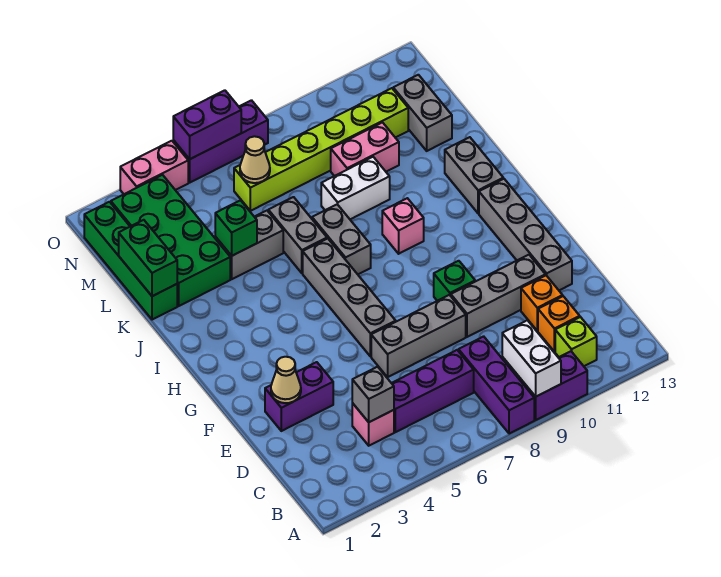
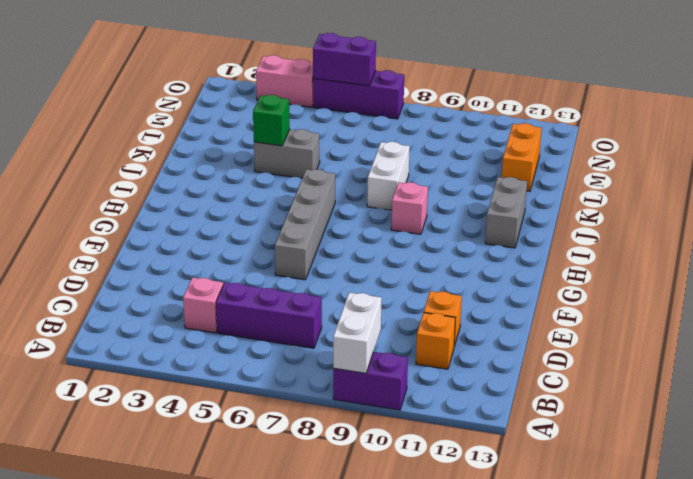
white brick J8:K8 level 1 -> white brick K8:K9 level 1
orange brick L12:M12 level 1 -> grey brick L12:M12 level 1
none -> purple brick A8:C8 level 1
none -> lime brick B11 level 1
none -> purple brick E2:E3 level 1
none -> grey brick E6:E8 level 1

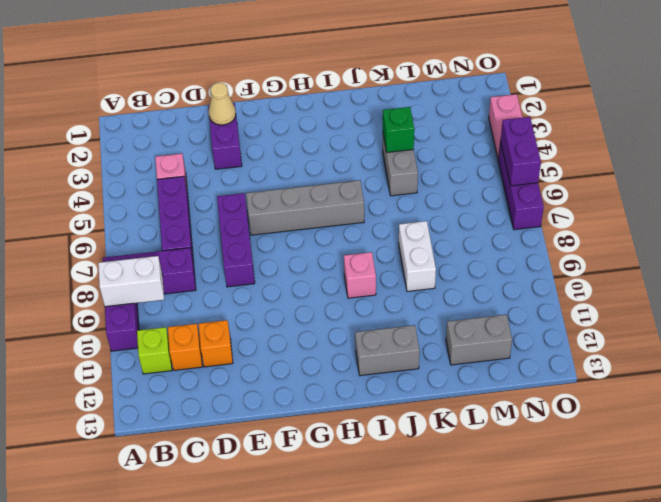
purple brick E6:E8 level 1 -> grey brick E6:E8 level 1
none -> grey brick E9:E11 level 1
none -> grey brick E12:H12 level 1
none -> green brick F9 level 1
none -> grey brick I7:J7 level 1

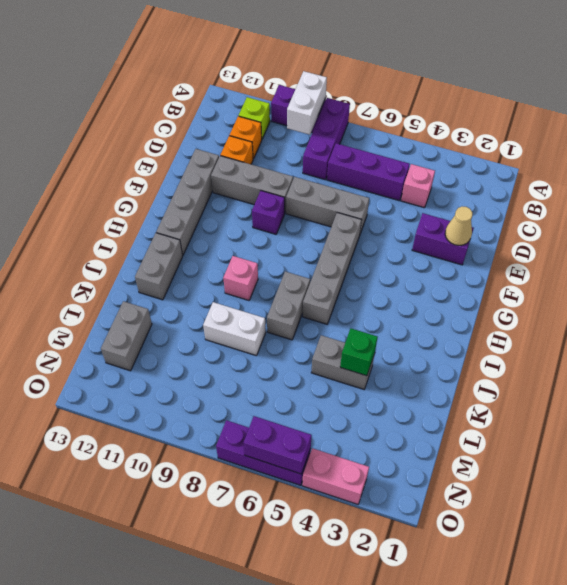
purple brick F9 level 1 -> green brick F9 level 1
none -> grey brick J6:K6 level 1
none -> green brick K1:N1 level 1
none -> green brick K2:N3 level 1
none -> pink brick L9:L10 level 1

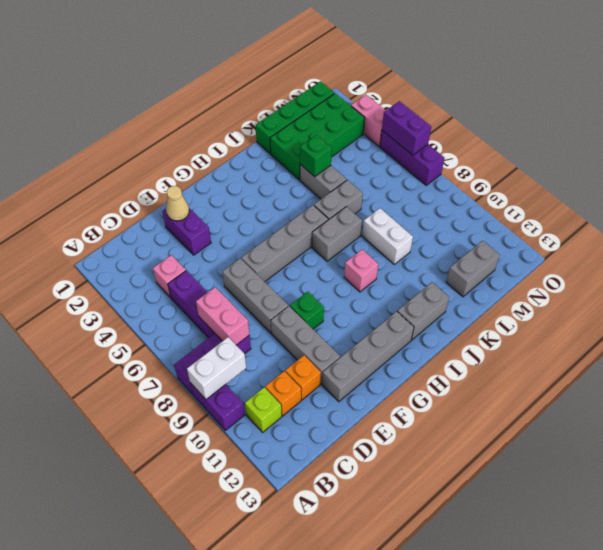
pink brick C7:C8 level 2 -> pink brick L9:L10 level 1
none -> lime brick M6:M11 level 1
none -> grey brick C4 level 2
none -> green brick K1:L1 level 2
none -> tan cone M6 level 2

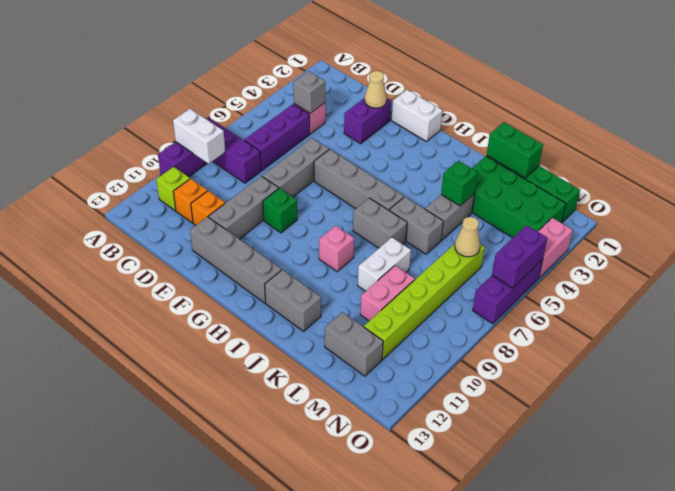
white brick F1:G1 level 1 -> none

